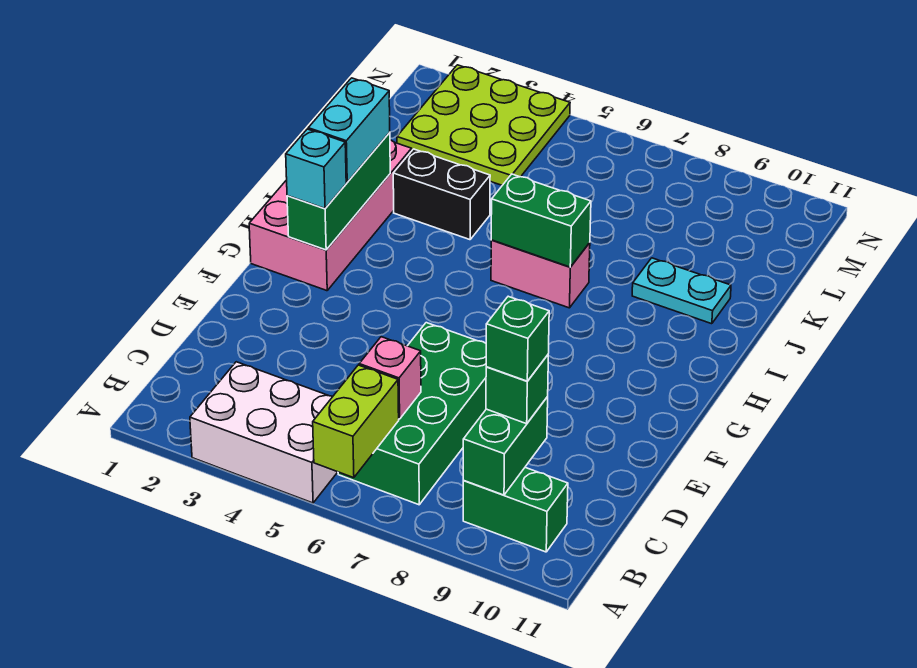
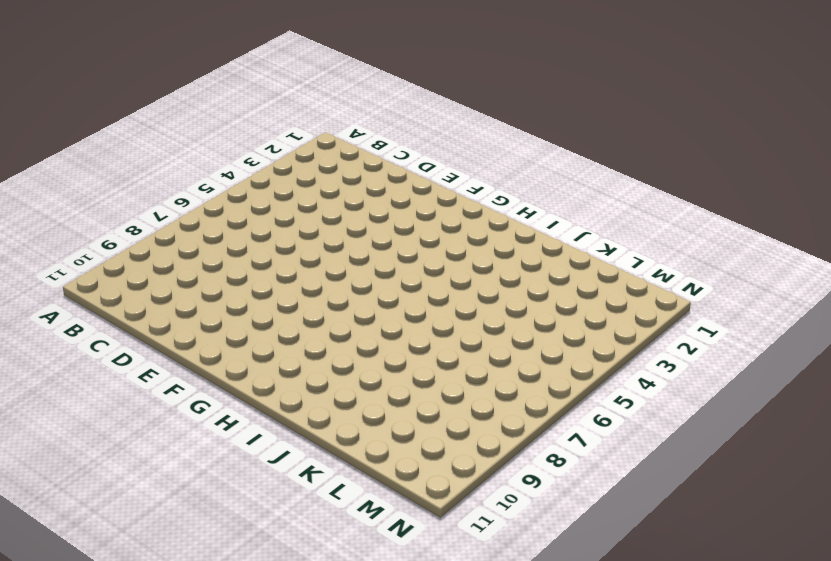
none -> white brick A3:B5 level 1
none -> green brick B6:E7 level 1
none -> green brick B9:B10 level 1

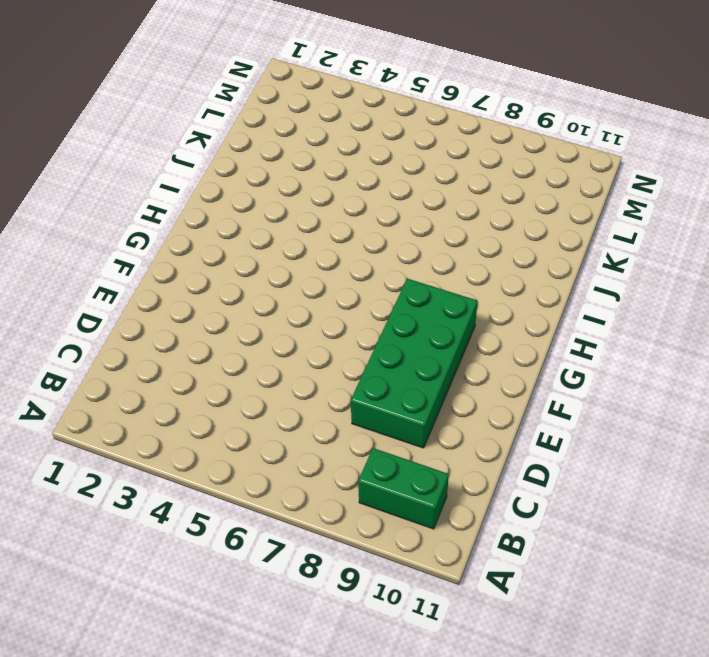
green brick D8:G9 level 1 -> green brick B6:E7 level 1
none -> white brick A3:B5 level 1
none -> pink brick G1:J2 level 1
none -> pink brick I6:I7 level 1

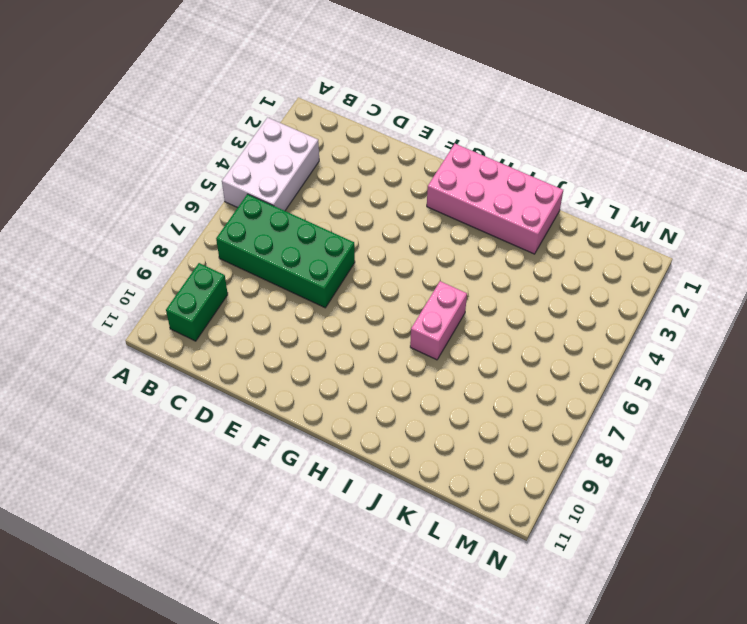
none -> black brick J3:J4 level 1
none -> cyan plate J9:J10 level 1
none -> lime plate L2:N4 level 1

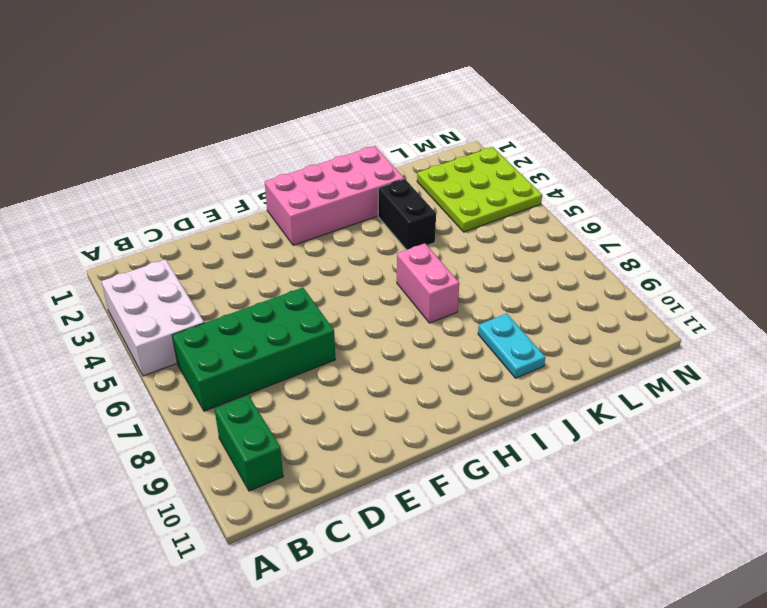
none -> lime brick A6:B6 level 2
none -> green brick B9:C9 level 2
none -> pink brick C6 level 2

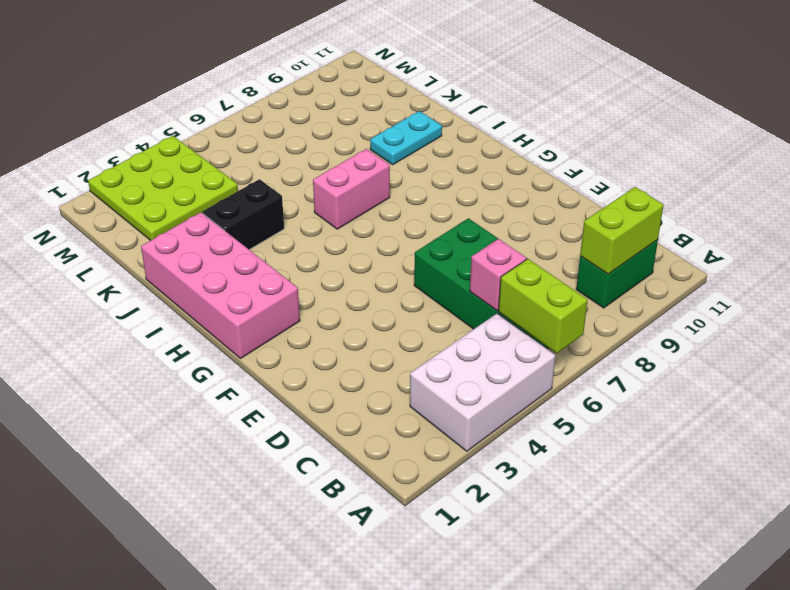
lime brick B9:B10 level 2 -> green brick B9:C9 level 2
none -> green brick G2:I2 level 2
none -> green brick I6:I7 level 2
none -> green brick C9 level 3

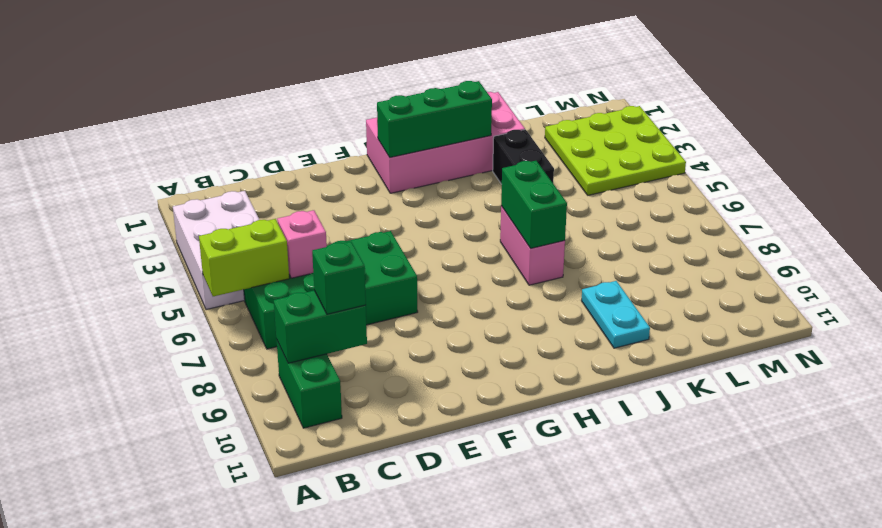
none -> cyan brick G2 level 3
none -> cyan brick H2:I2 level 3
none -> green brick C9 level 4

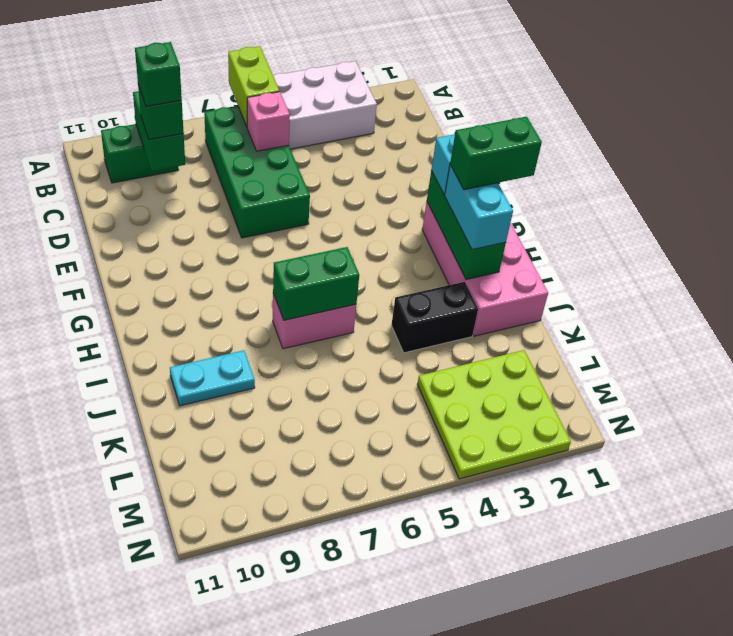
green brick H1:H2 level 4 -> none

